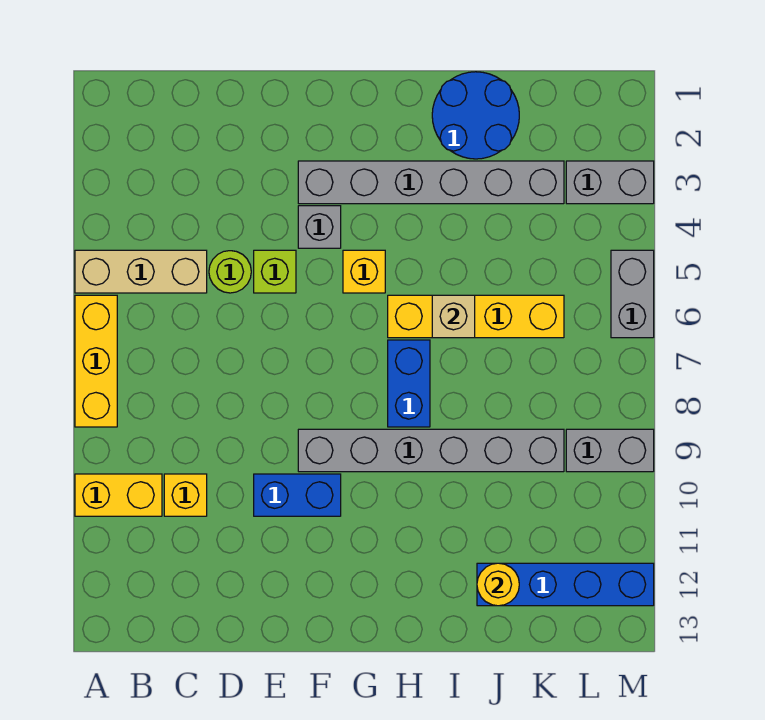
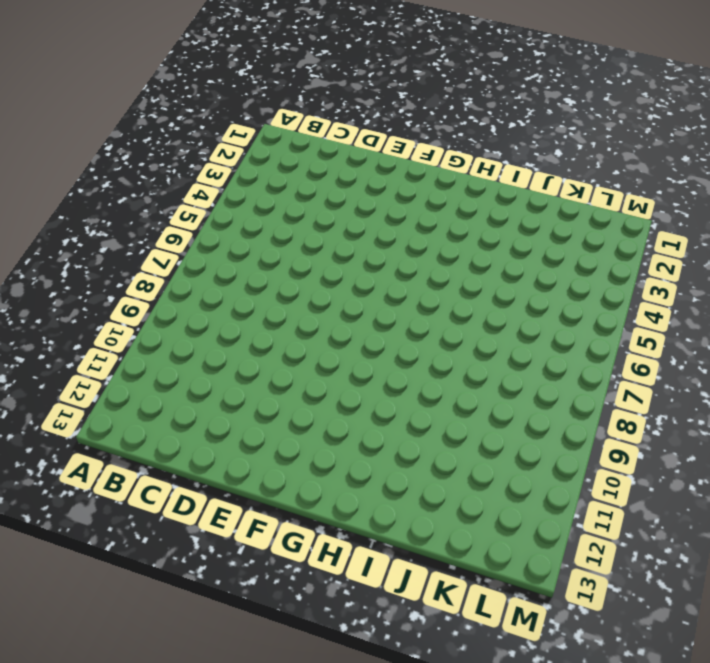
none -> tan brick A5:C5 level 1
none -> yellow brick A6:A8 level 1
none -> yellow brick A10:B10 level 1

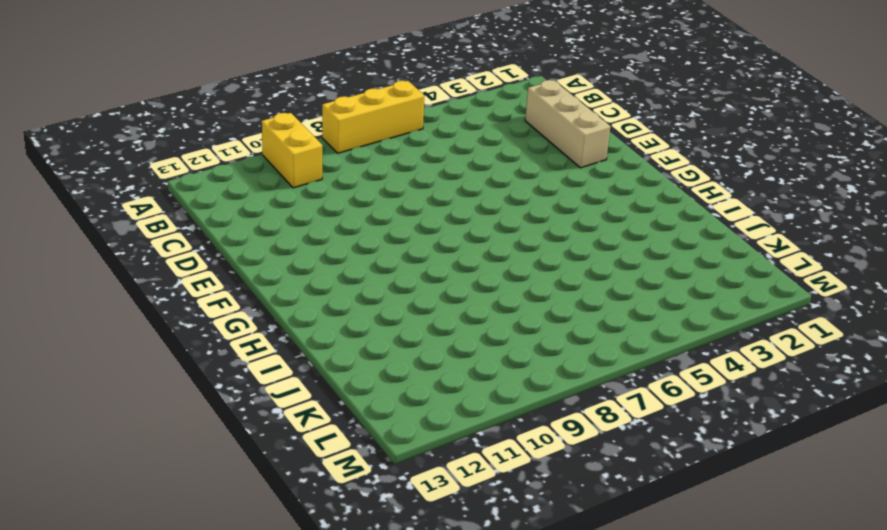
tan brick C2:E2 level 1 -> tan brick A5:C5 level 1
none -> yellow brick C10 level 1
none -> lime round brick D5 level 1
none -> lime brick E5 level 1

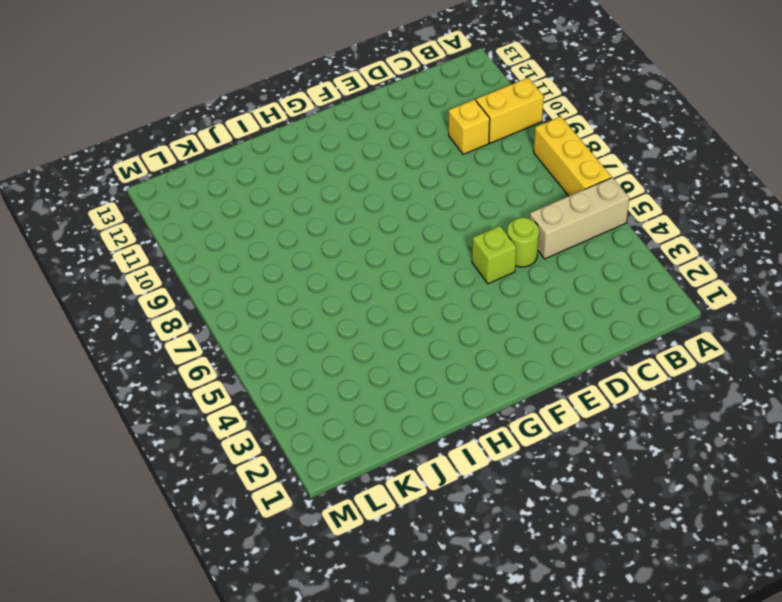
none -> blue brick E10:F10 level 1
none -> grey brick F3:K3 level 1
none -> grey brick F4 level 1

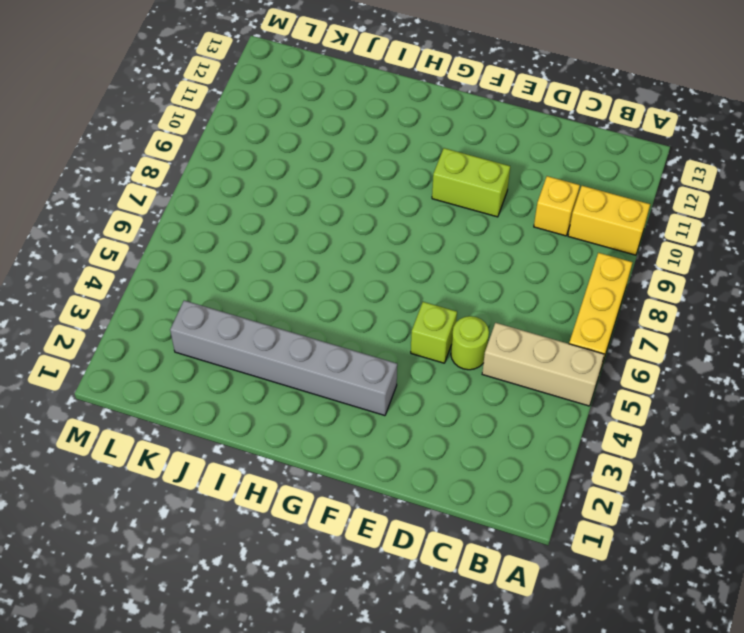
lime brick E10:F10 level 1 -> blue brick E10:F10 level 1
none -> grey brick F4 level 1
none -> grey brick F9:K9 level 1
none -> yellow brick G5 level 1

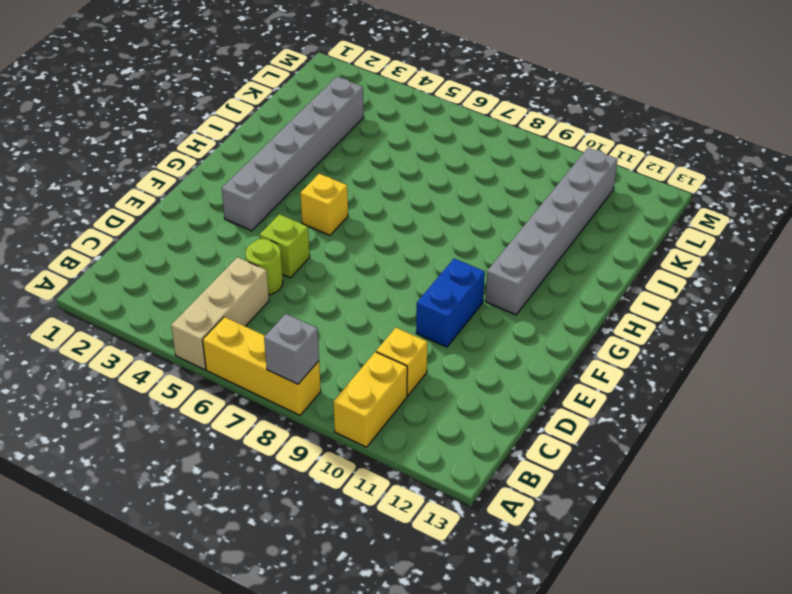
grey brick A8 level 2 -> grey brick F4 level 1
grey brick G11:L11 level 1 -> grey brick F9:K9 level 1
none -> yellow brick H6:K6 level 1
none -> blue brick H7:H8 level 1
none -> blue round brick I1:J2 level 1

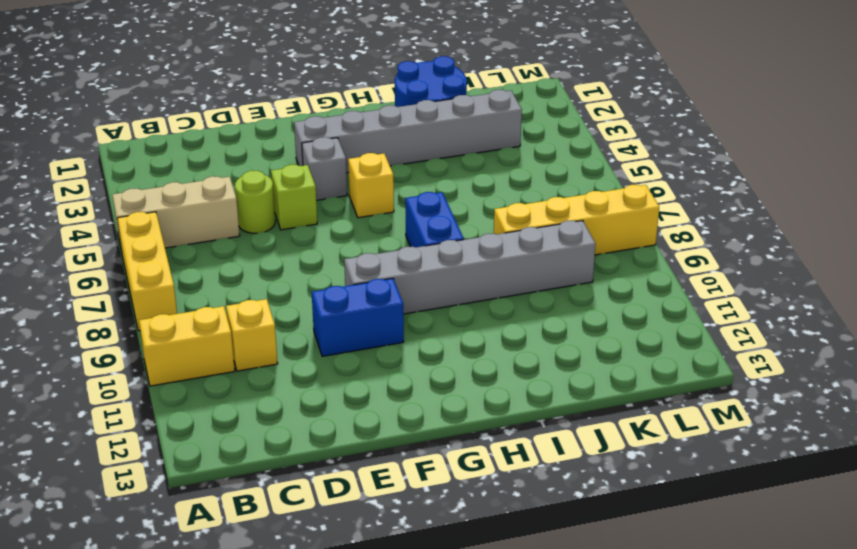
yellow brick J8:M8 level 1 -> yellow brick H6:K6 level 1
none -> blue brick J12:M12 level 1
none -> grey brick L3:M3 level 1
none -> grey brick L9:M9 level 1

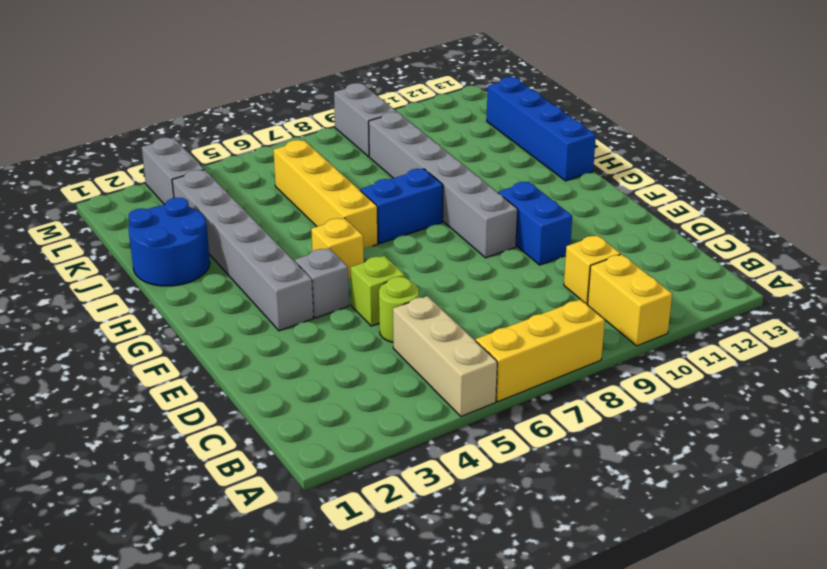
blue brick H13:K13 level 1 -> blue brick J12:M12 level 1
none -> grey brick M5:M6 level 1
none -> tan brick I6 level 2
none -> yellow round brick J12 level 2

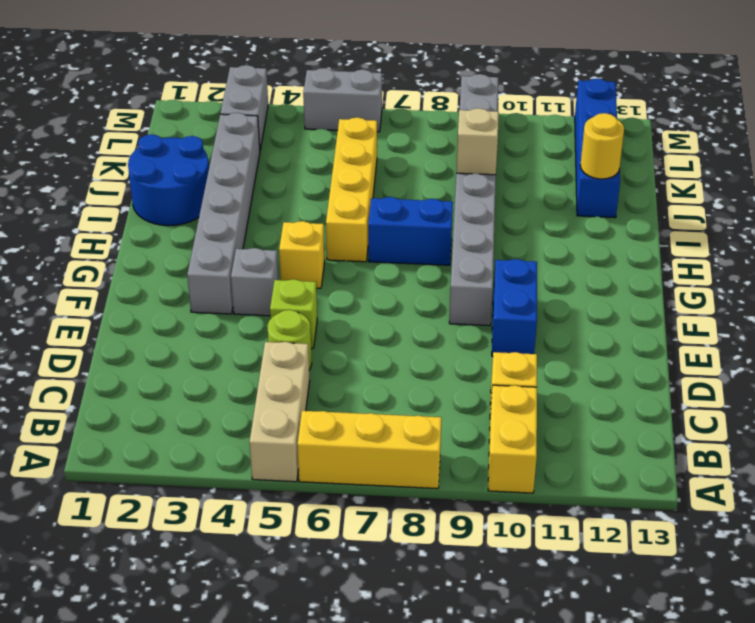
tan brick J9 level 2 -> tan brick I6 level 2

